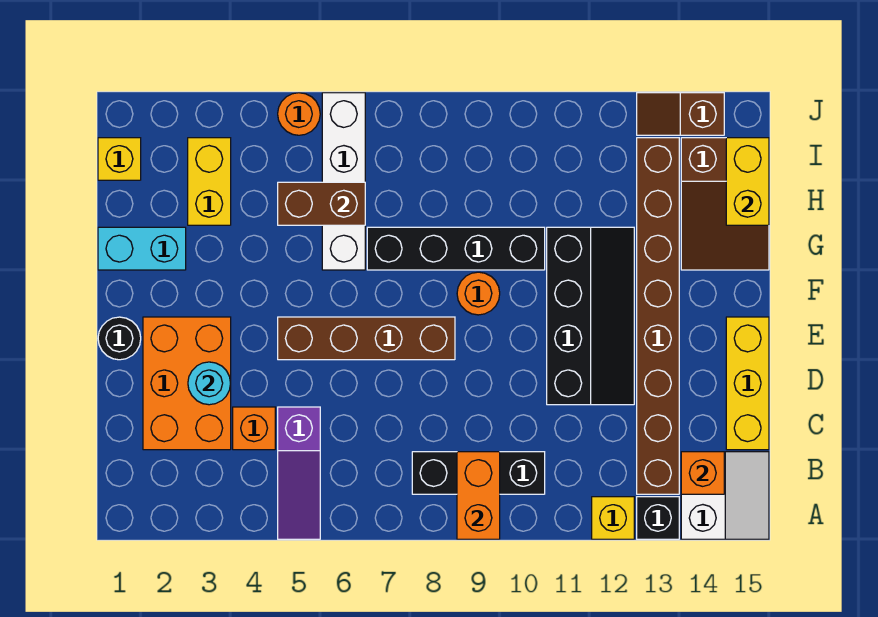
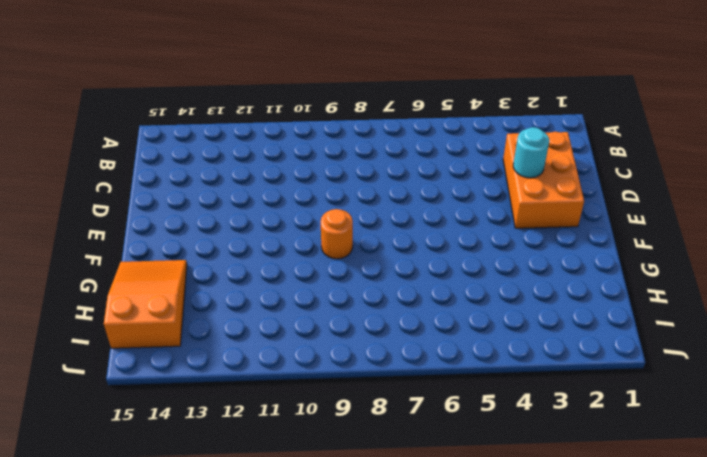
orange slope G14:I15 level 1 top I -> brown slope G14:I15 level 1 top I
none -> purple slope A5:C5 level 1 top C
none -> yellow brick A12 level 1
none -> black brick A13 level 1

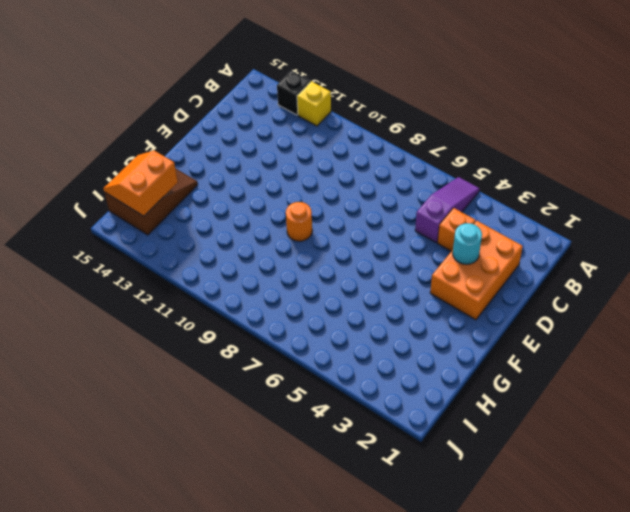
orange slope H14:I15 level 2 top 14 -> yellow brick H15:I15 level 2
none -> white slope A14:B15 level 1 top 14
none -> black brick B8:B10 level 1
none -> brown brick B13:I13 level 1

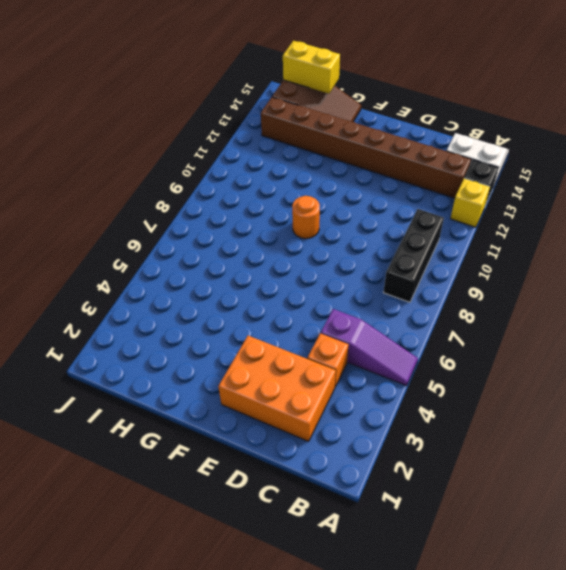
none -> yellow brick C15:E15 level 1
none -> black slope D11:G12 level 1 top 11
none -> black round brick E1 level 1

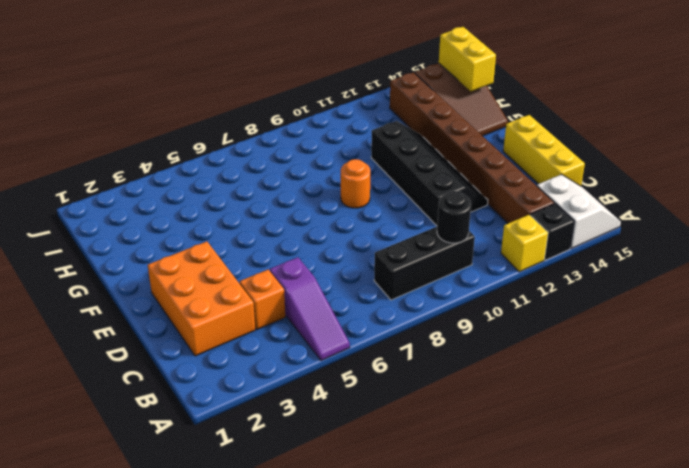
black round brick B10 level 2 -> black round brick E1 level 1
none -> brown brick E5:E8 level 1
none -> cyan brick G1:G2 level 1
none -> white brick G6:J6 level 1

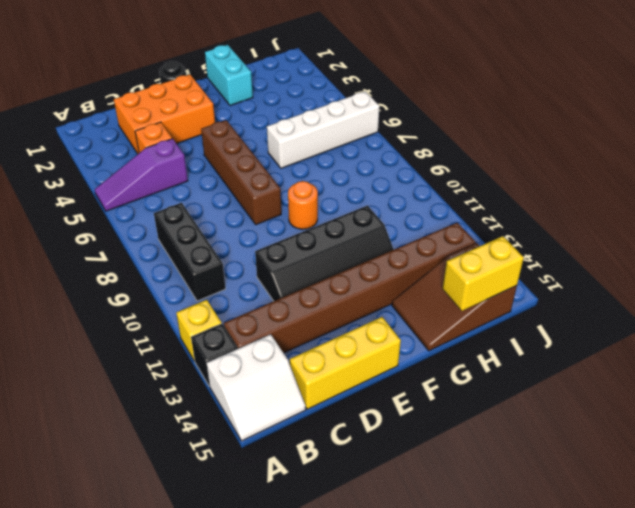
none -> black brick G7:G10 level 1
none -> yellow brick H3:I3 level 1
none -> yellow brick I1 level 1

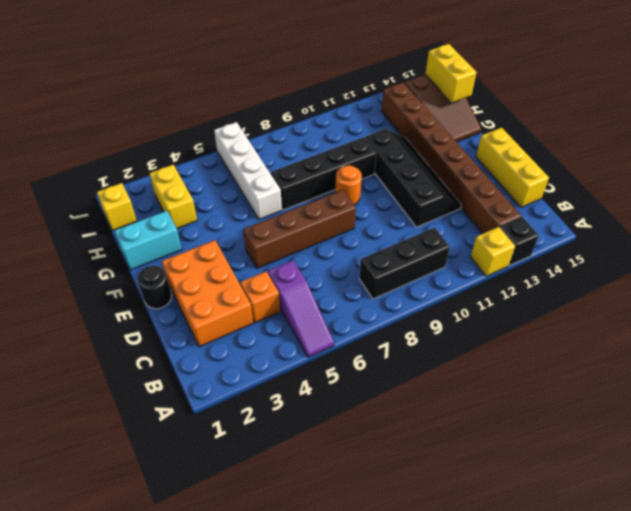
none -> white slope A14:B15 level 1 top 14
none -> orange round brick J5 level 1
none -> brown slope J13:J14 level 1 top 14

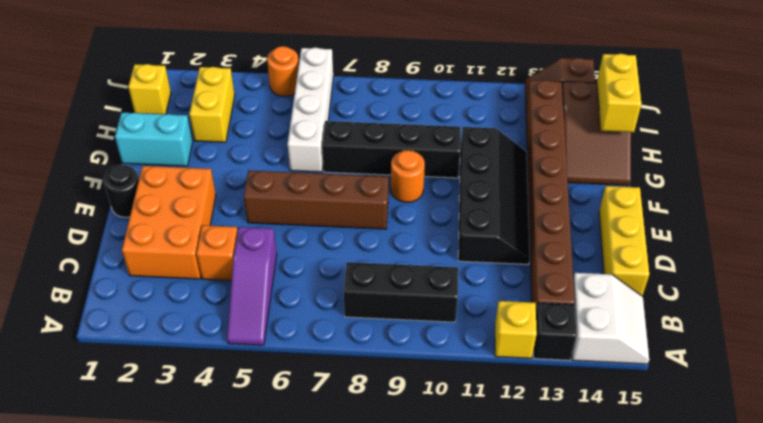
none -> orange brick A9:B9 level 2
none -> orange brick B14 level 2
none -> cyan round brick D3 level 2

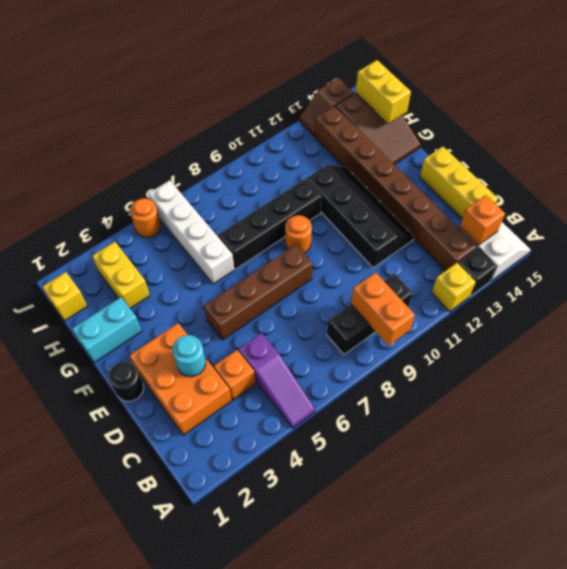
none -> brown brick H5:H6 level 2

